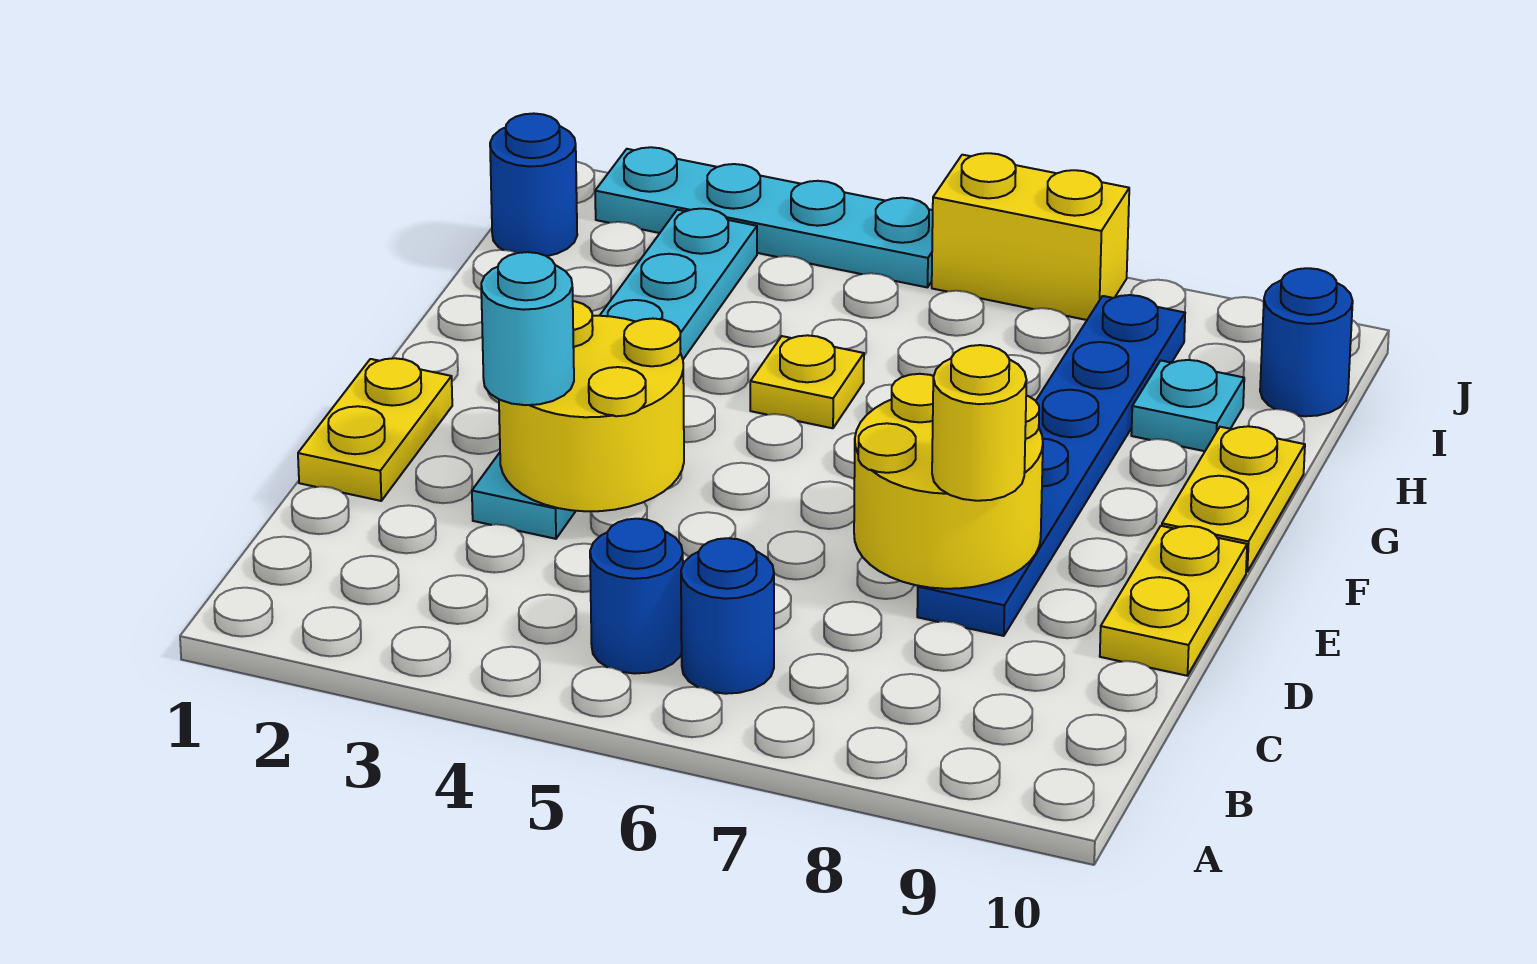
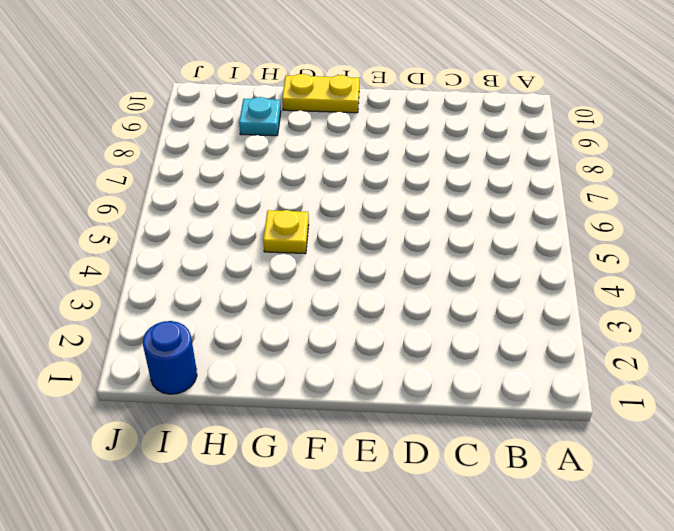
none -> blue round brick B5 level 1
none -> blue round brick B6 level 1
none -> yellow plate D1:E1 level 1

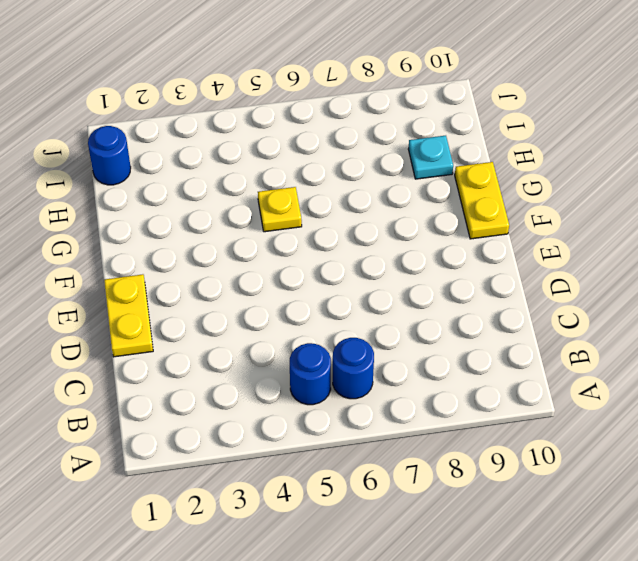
none -> cyan plate D3:I3 level 1
none -> blue plate D8:I8 level 1
none -> yellow plate D10:E10 level 1

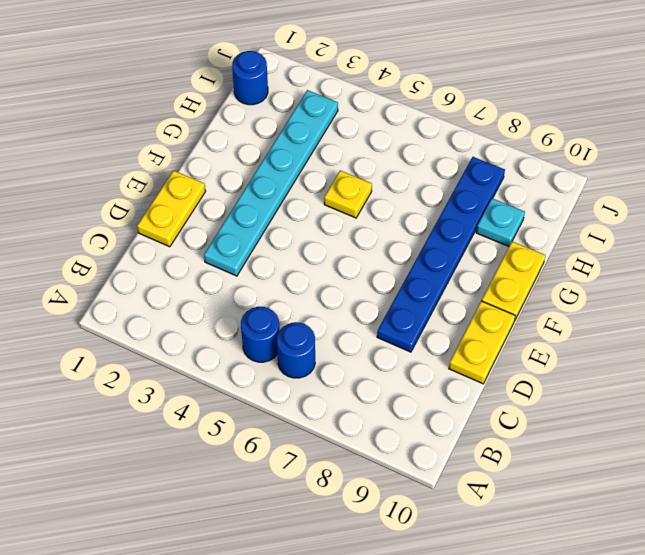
none -> blue round brick I10 level 1
none -> cyan plate J2:J5 level 1
none -> yellow brick J6:J7 level 1

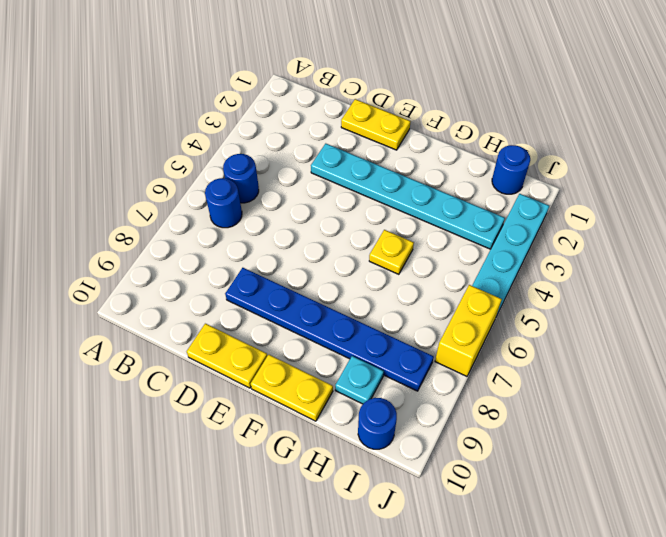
none -> yellow round brick D3:E4 level 2
none -> yellow round brick D7:E8 level 2
none -> cyan round brick D3 level 3

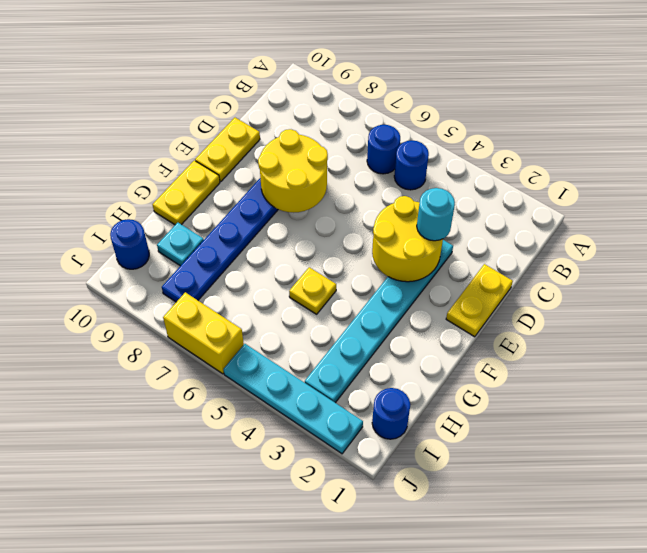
none -> yellow round brick D8 level 3

